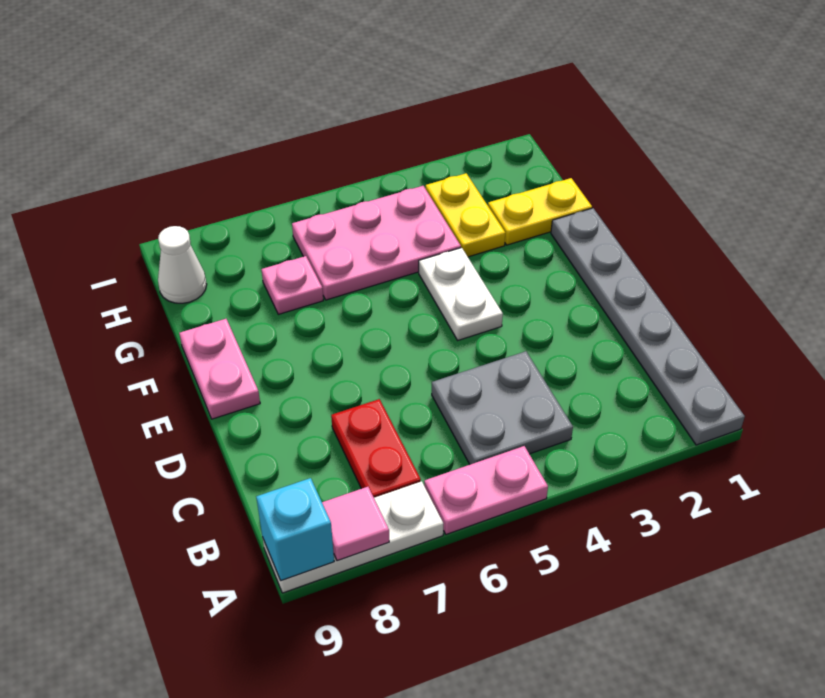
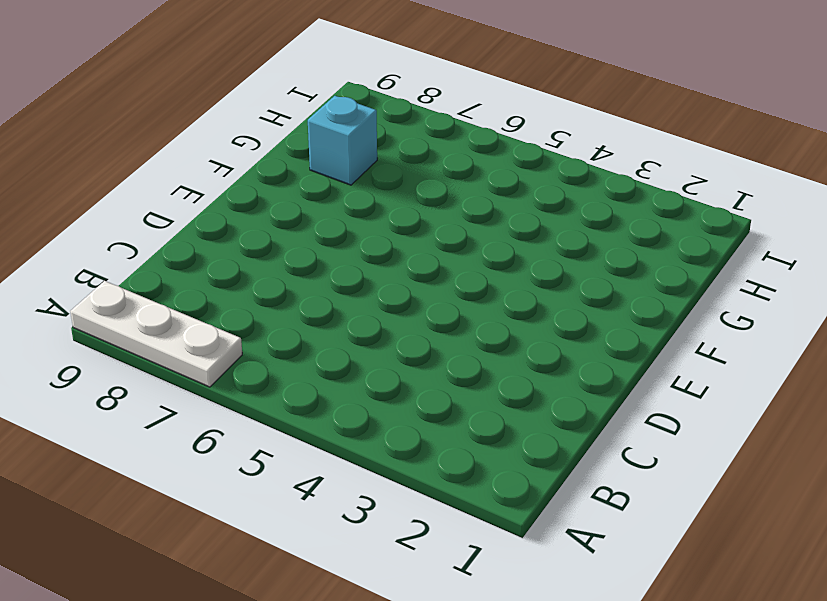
cyan brick G8 level 1 -> cyan brick A9 level 2
none -> grey plate A1:F1 level 1
none -> pink plate A5:A6 level 1
none -> grey plate B4:C5 level 1

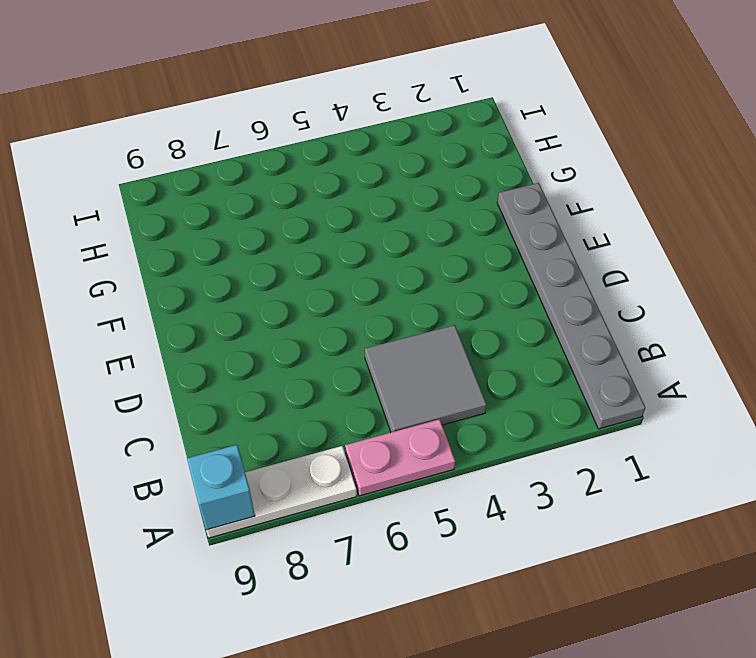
grey tile B4:C5 level 1 -> grey plate B4:C5 level 1
none -> red plate B7:C7 level 1
none -> white plate E4:F4 level 1
none -> pink plate E9:F9 level 1

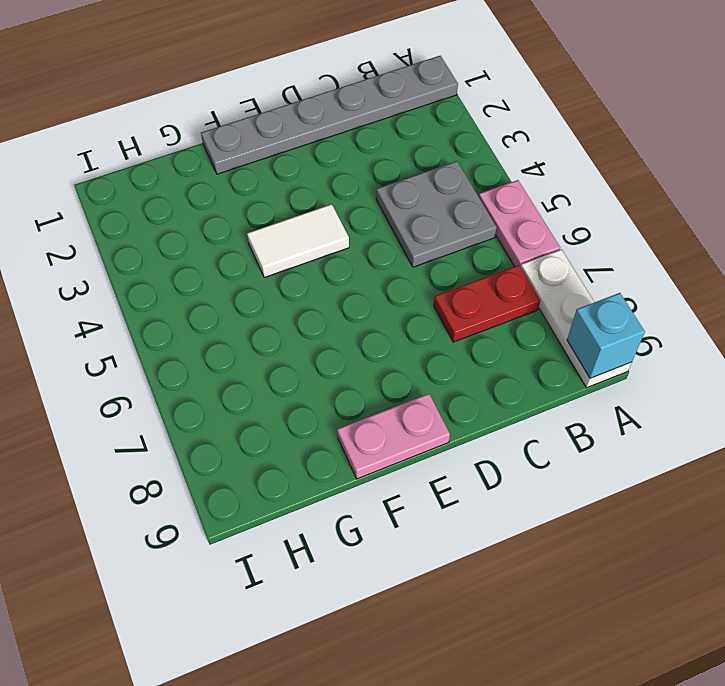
white tile E4:F4 level 1 -> white plate E4:F4 level 1
none -> yellow plate G1:G2 level 1
none -> yellow plate G3:H3 level 1
none -> pink plate G4:H6 level 1

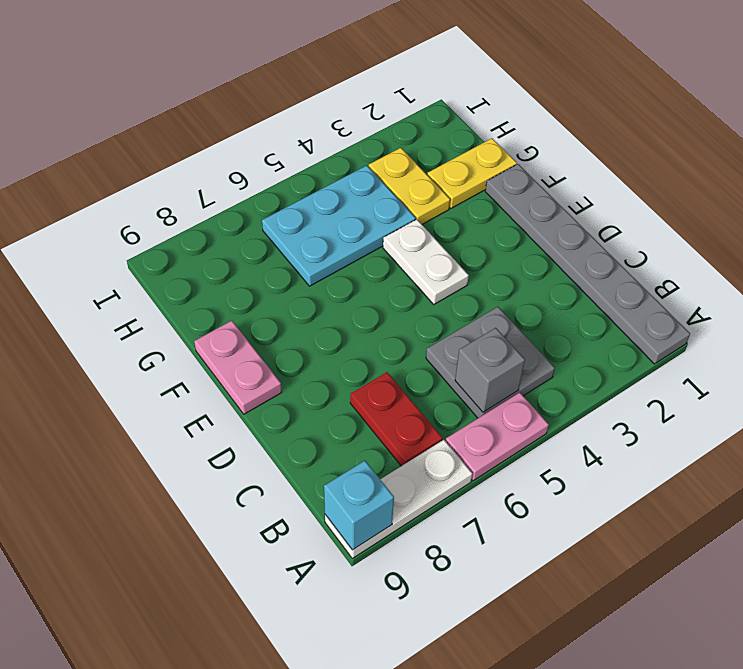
grey brick B5 level 2 -> none
cyan plate G4:H6 level 1 -> pink plate G4:H6 level 1
none -> pink plate G7 level 1
none -> white cone H9 level 1
none -> pink tile A8 level 2

